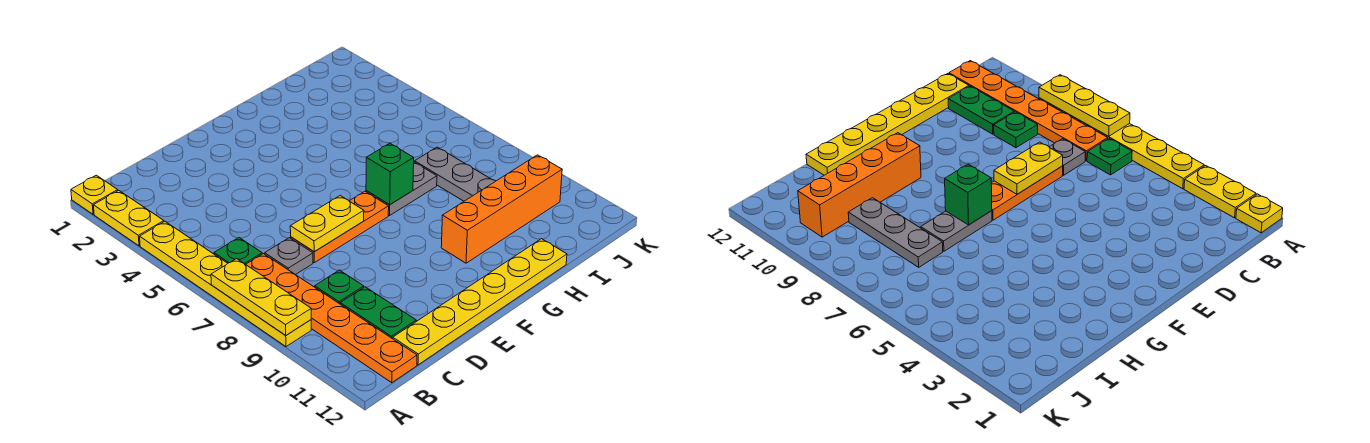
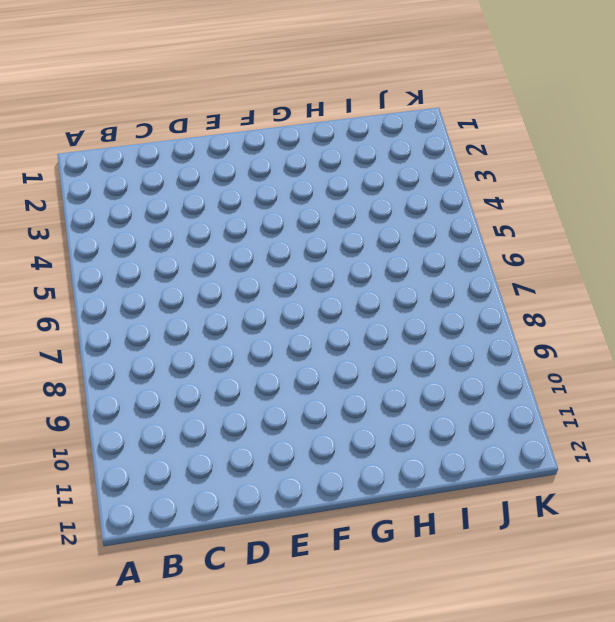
none -> yellow plate A1 level 1
none -> yellow plate A2:A3 level 1
none -> yellow plate A4:A9 level 1

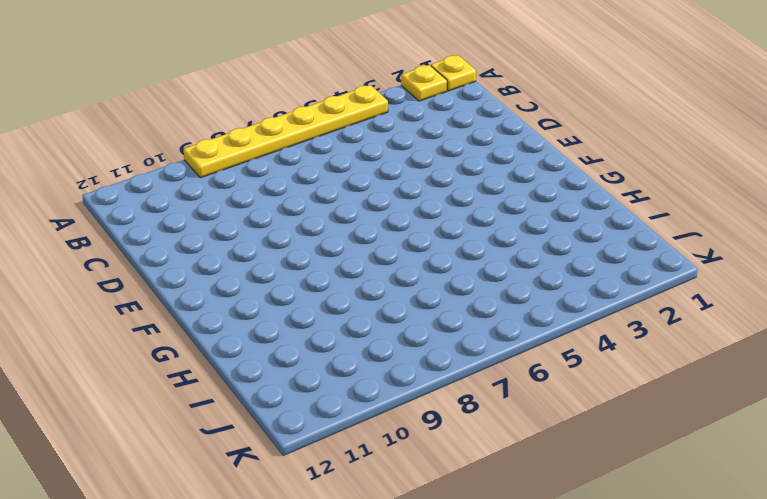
yellow plate A2 level 1 -> yellow plate A2:A3 level 1
none -> green plate B6 level 1
none -> orange plate B7:B12 level 1
none -> grey plate C7 level 1

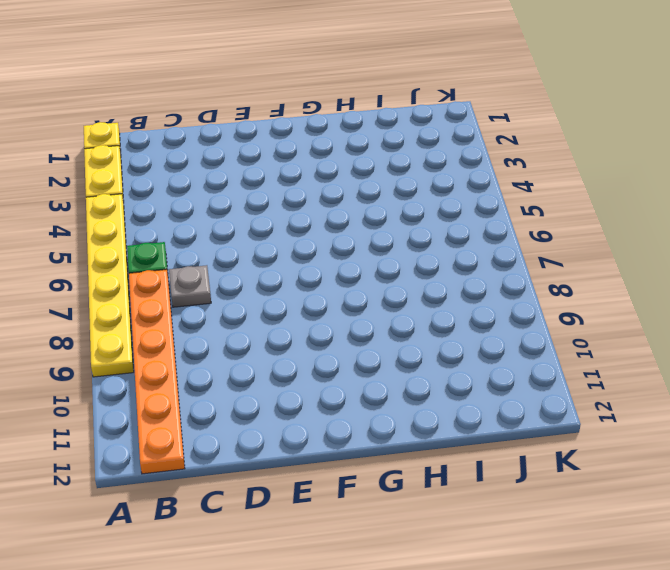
none -> green plate C9 level 1
none -> green plate C10:C11 level 1
none -> yellow plate C12:H12 level 1

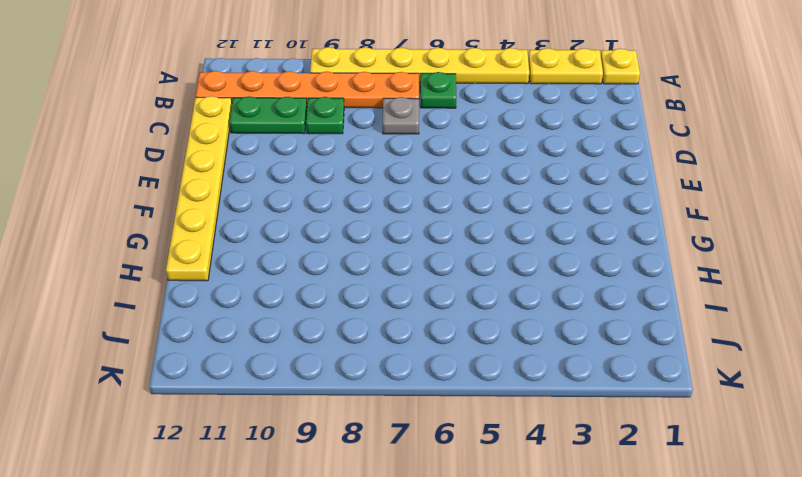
none -> orange plate D7:F7 level 1
none -> grey plate G7:H7 level 1
none -> orange brick G10:J10 level 1

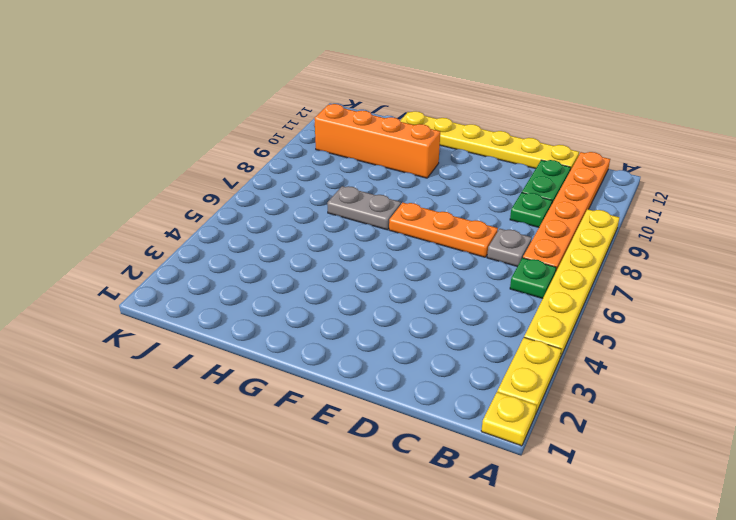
none -> grey plate I7:I9 level 1
none -> yellow plate A7:A9 level 2
none -> yellow plate D7:E7 level 2

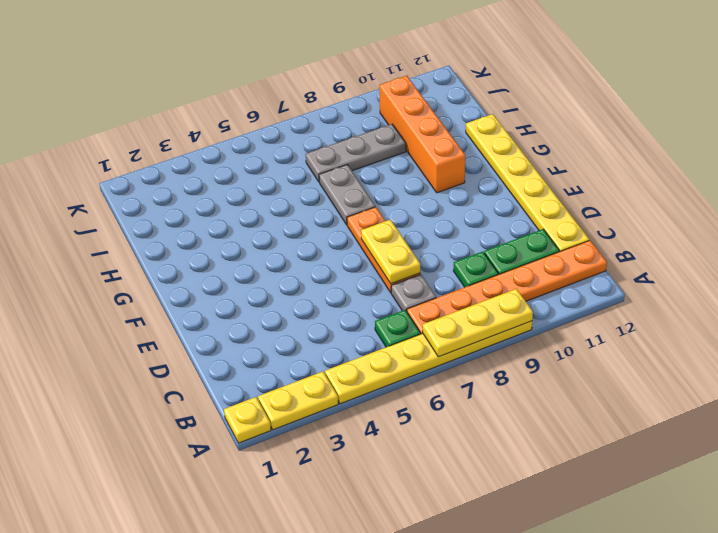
none -> green brick G7 level 2

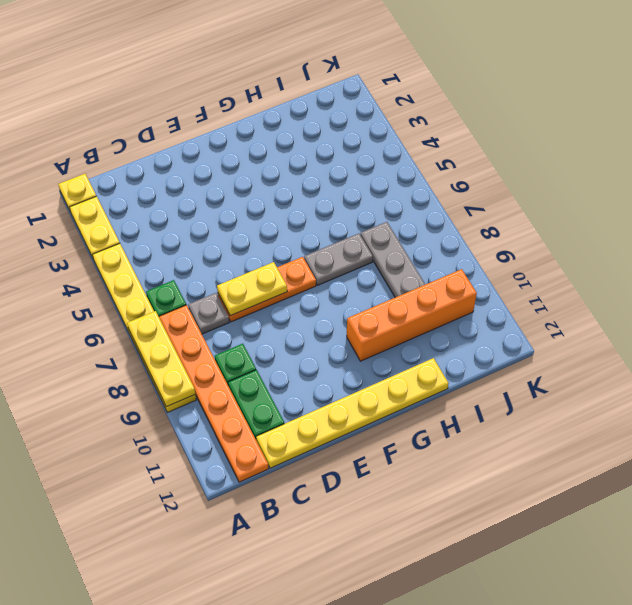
none -> green brick G7 level 2

